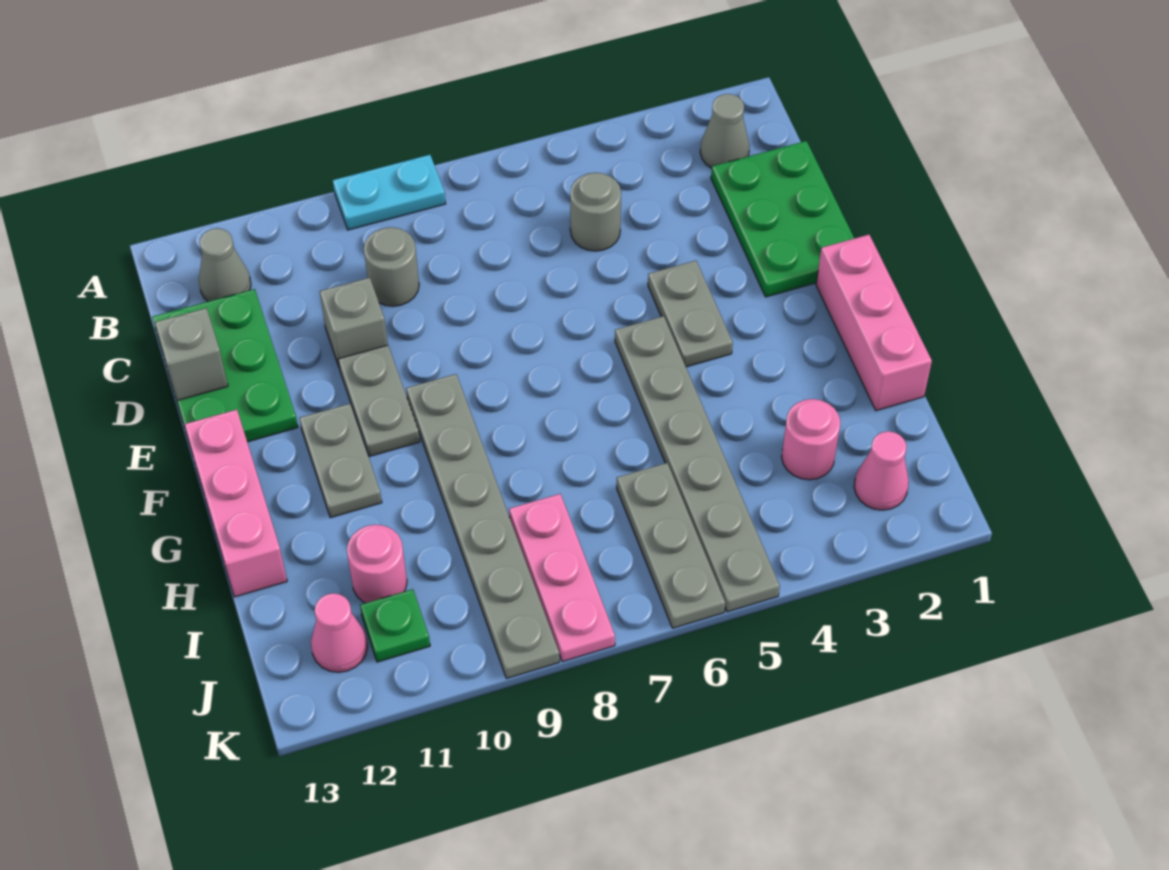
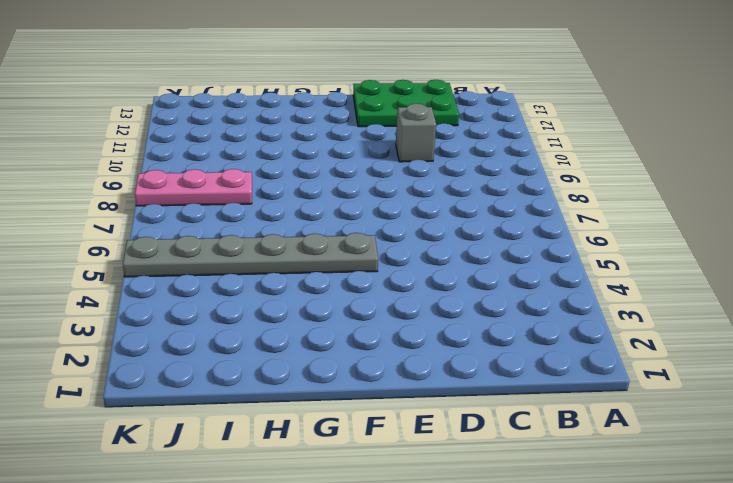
none -> cyan plate A8:A9 level 1
none -> grey cone B2 level 1
none -> grey cone B12 level 1

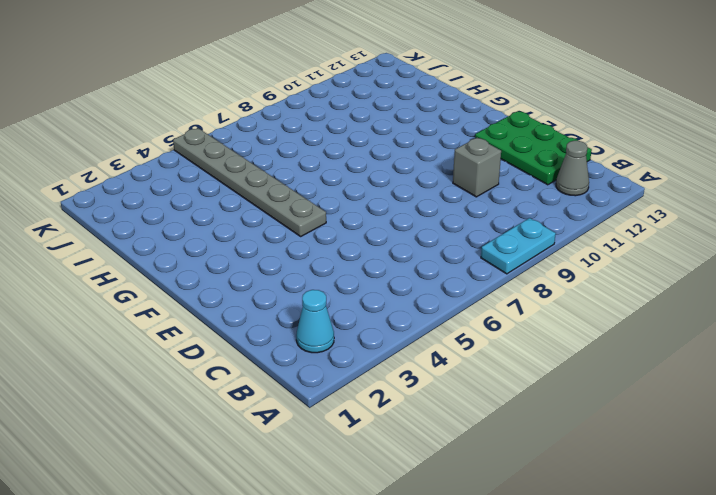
cyan cone B2 level 1 -> grey cone B2 level 1
none -> green plate C1:E2 level 1
none -> grey round brick C5 level 1
none -> grey round brick C9 level 1

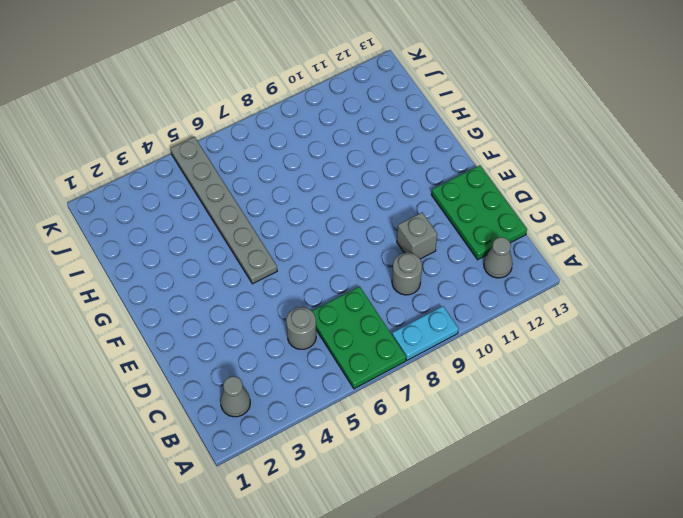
green plate A6:C7 level 1 -> green plate C1:E2 level 1
none -> grey plate E4:F4 level 1
none -> grey plate E10:F10 level 1
none -> pink brick F1:H1 level 1

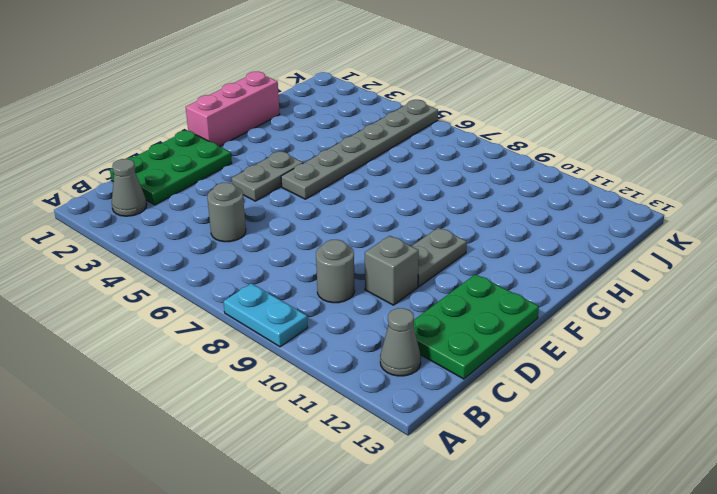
none -> grey plate F9:K9 level 1
none -> grey plate F11:G11 level 1
none -> pink brick F13:H13 level 1

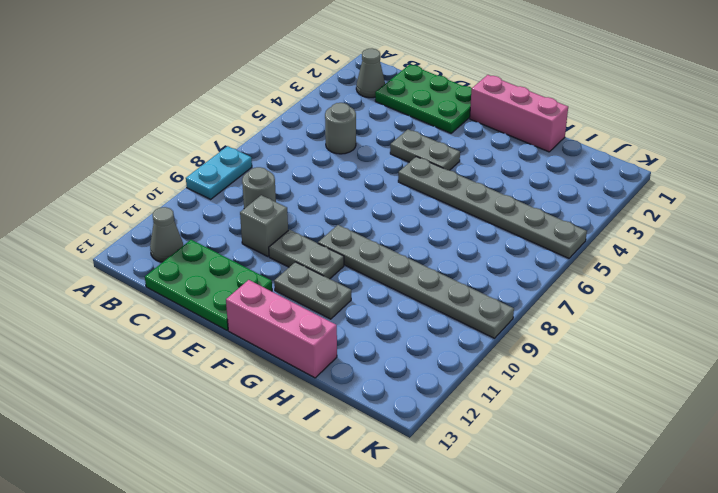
none -> pink round brick I3 level 1
none -> grey plate I6:K6 level 1
none -> pink plate I8:K8 level 1

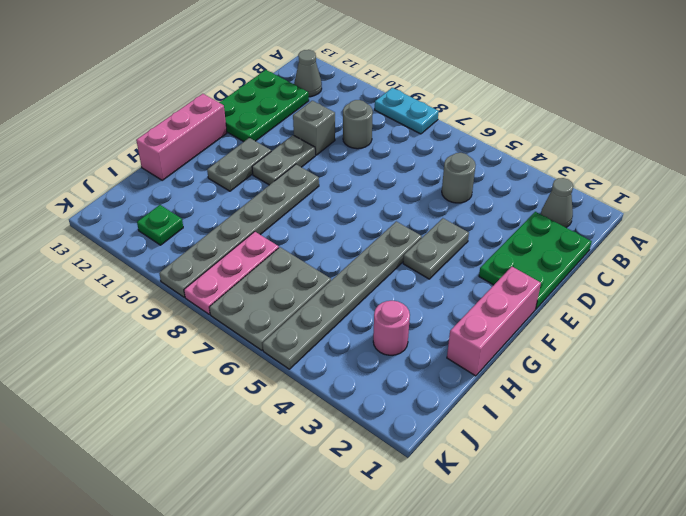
grey plate I6:K7 level 1 -> grey plate I6:K6 level 1
none -> pink round brick I11 level 1
none -> pink cone J2 level 1
none -> pink cone J12 level 1

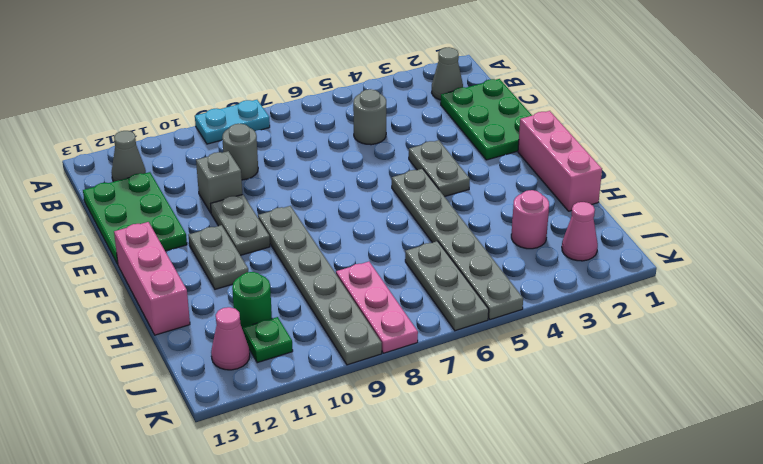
green round brick I11 level 1 -> pink round brick I11 level 1
none -> grey brick D13 level 2

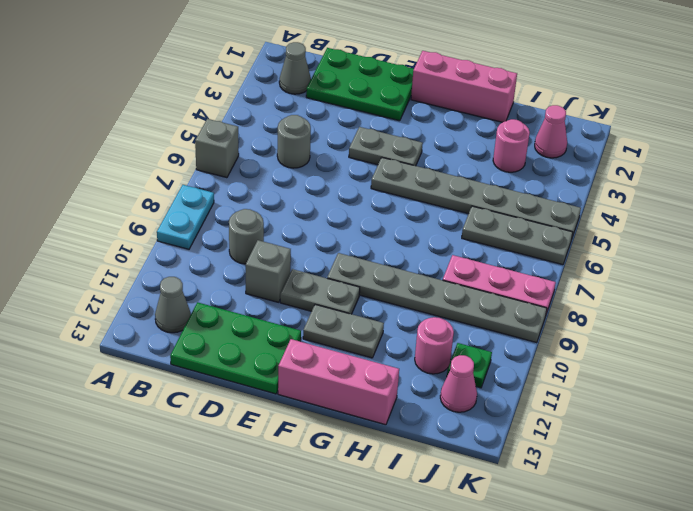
grey brick A6 level 1 -> grey brick D13 level 2

